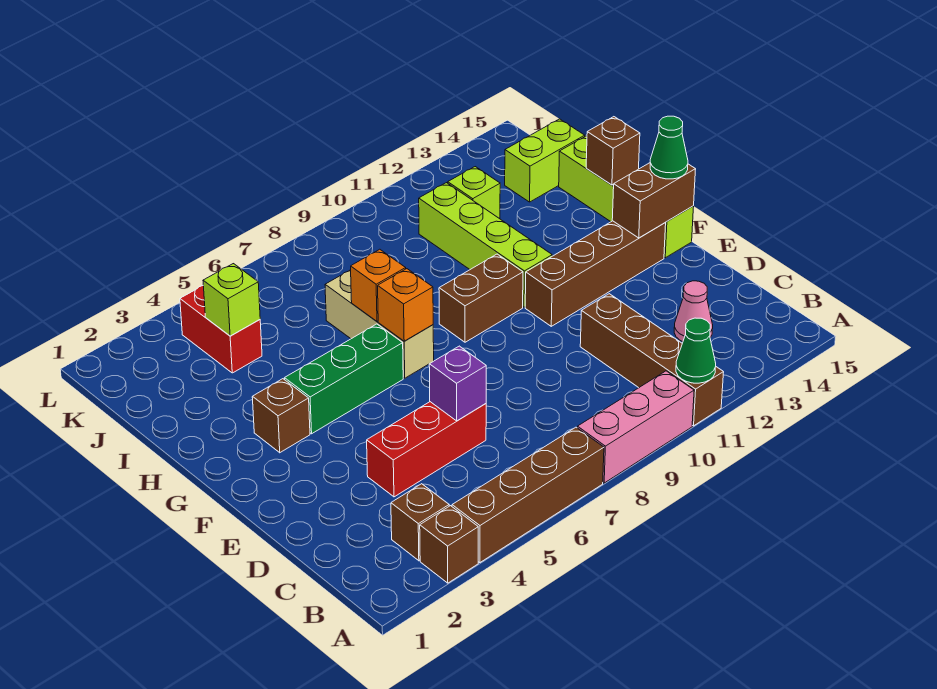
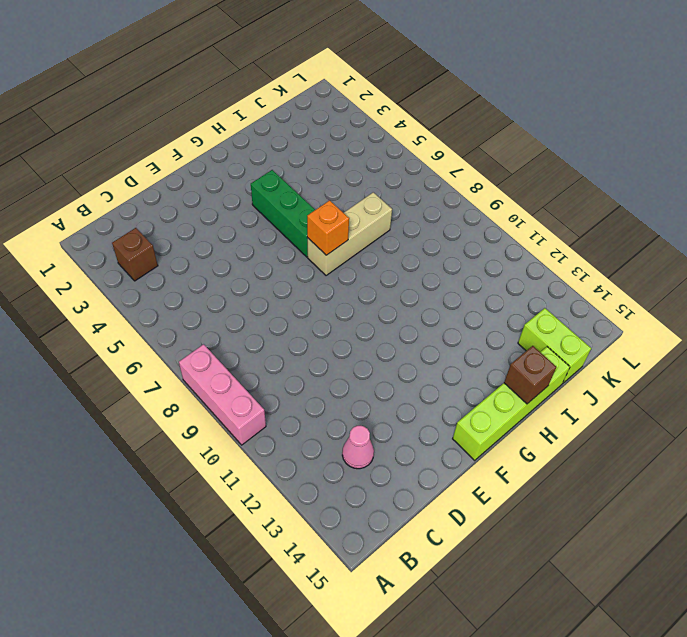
none -> brown brick A3 level 1
none -> brown brick A4:A7 level 1
none -> brown brick A11:D11 level 1

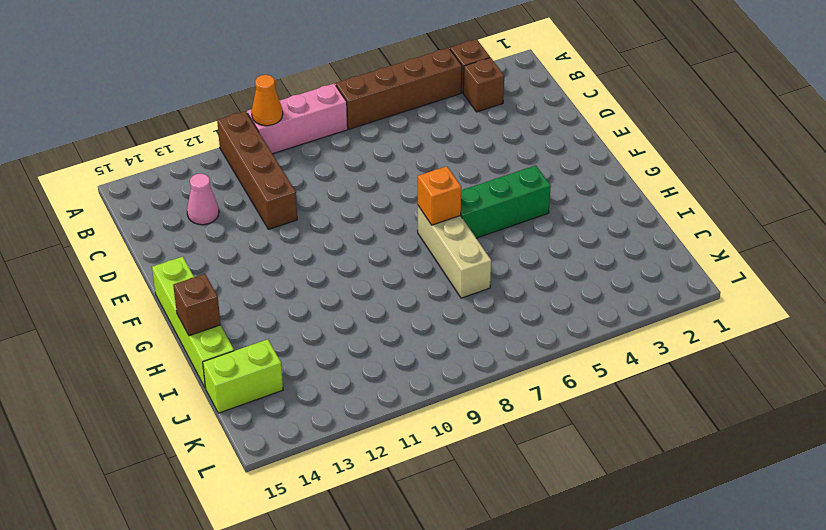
orange cone A10 level 2 -> none
none -> red brick D4:D6 level 1
none -> brown brick F11:F14 level 1
none -> brown brick G3 level 1

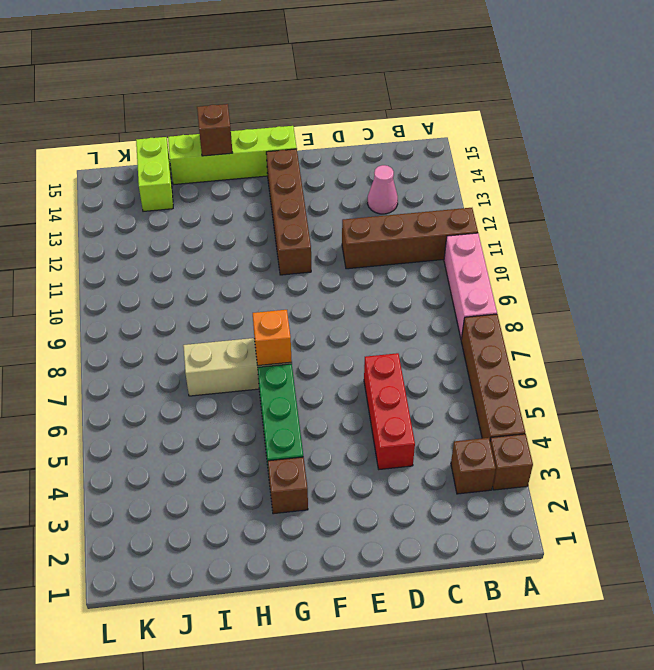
none -> brown brick G9:G10 level 1
none -> lime brick G11:J11 level 1
none -> red brick J4:K4 level 1

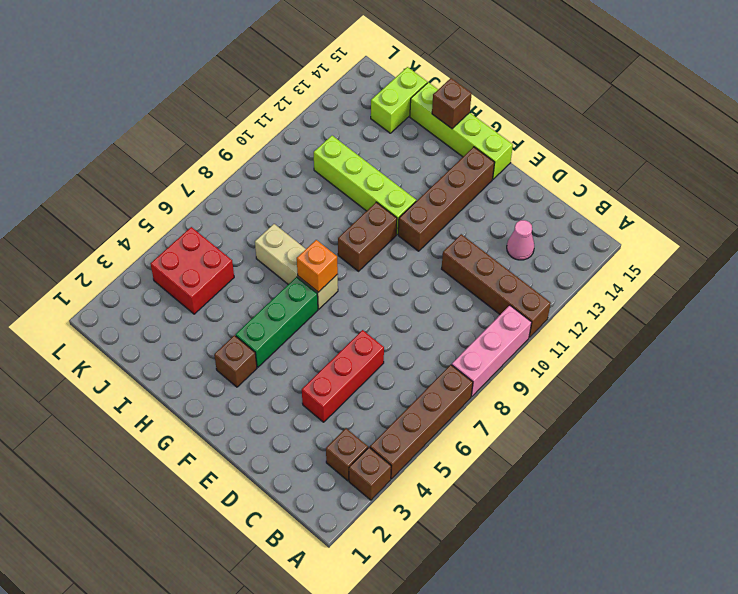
red brick J4:K5 level 1 -> red brick J4:K4 level 1
none -> lime brick J12 level 1
none -> green cone A11 level 2
none -> purple brick D6 level 2

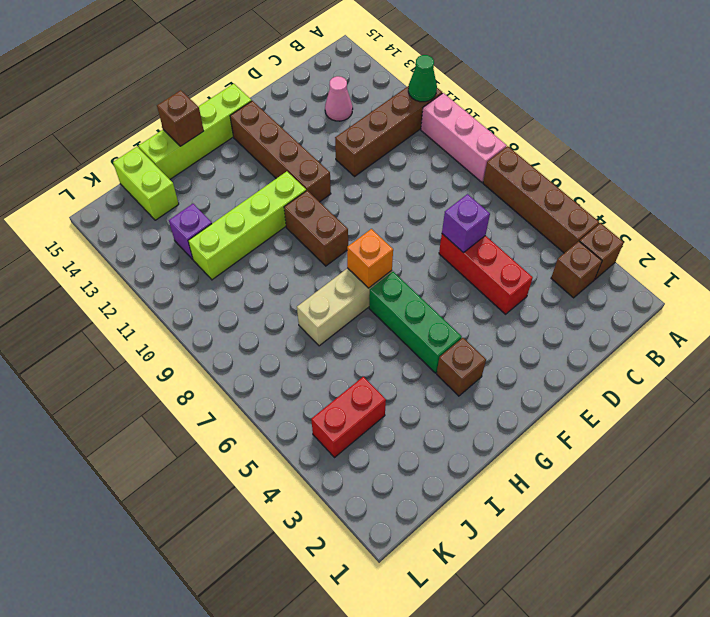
purple brick J12 level 1 -> lime brick J12 level 1
none -> brown brick F14:F15 level 2
none -> orange brick H7 level 2
none -> lime brick J4 level 2

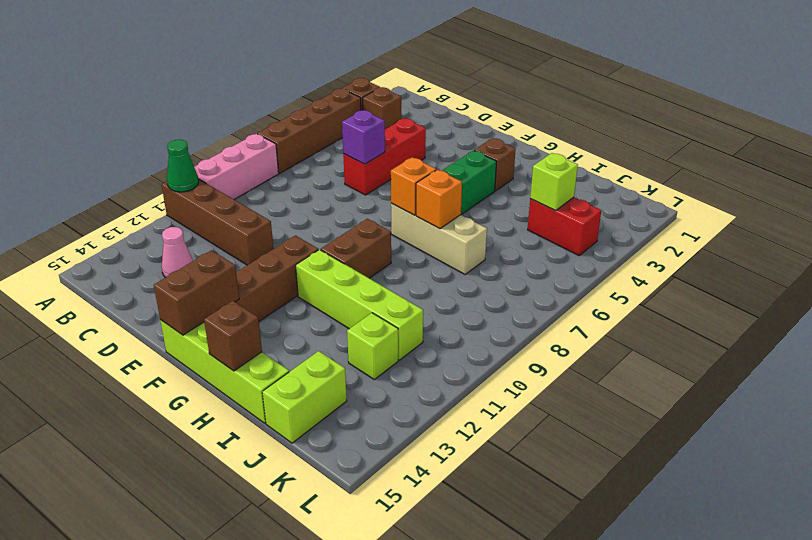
none -> green cone F15 level 3

